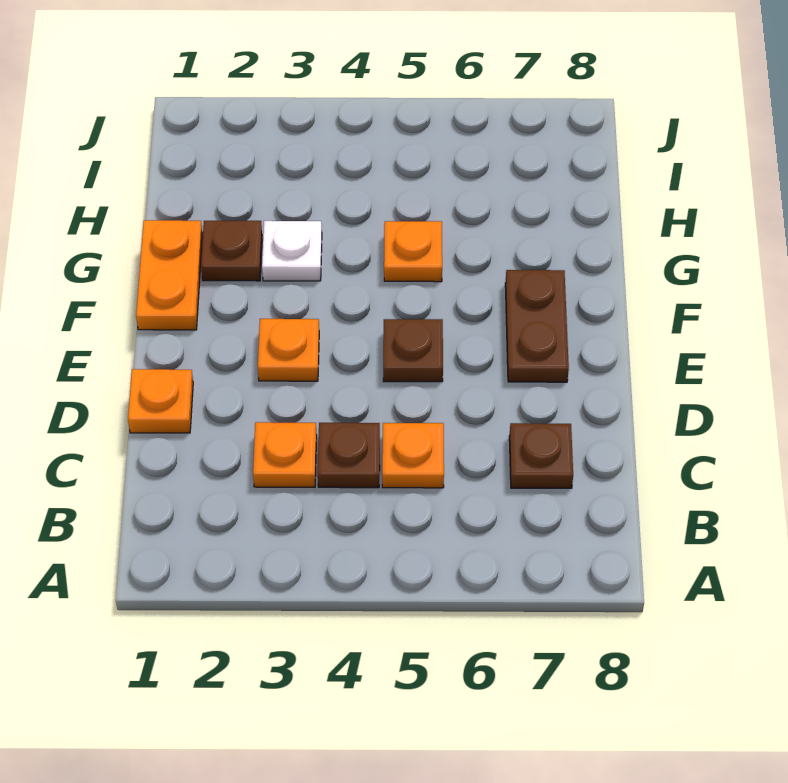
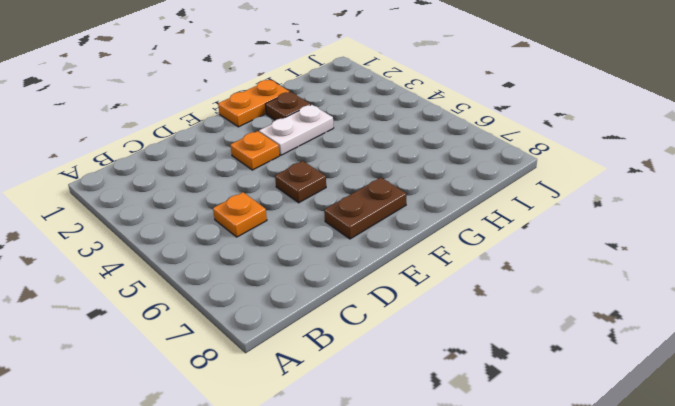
white plate F3:G3 level 1 -> white plate G3 level 1
none -> orange plate C3 level 1
none -> brown plate C4 level 1
none -> brown plate C7 level 1

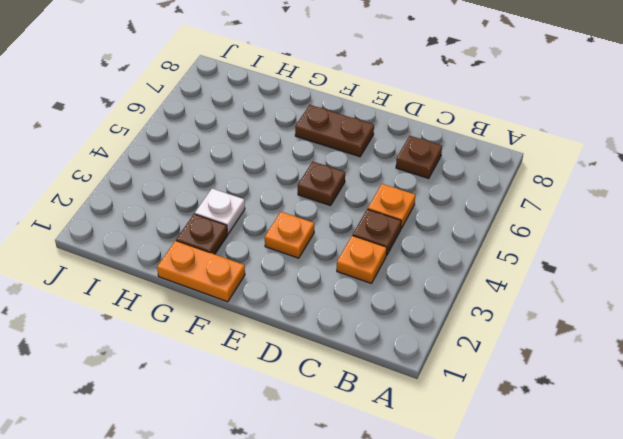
none -> orange plate D1 level 1
none -> orange plate G5 level 1

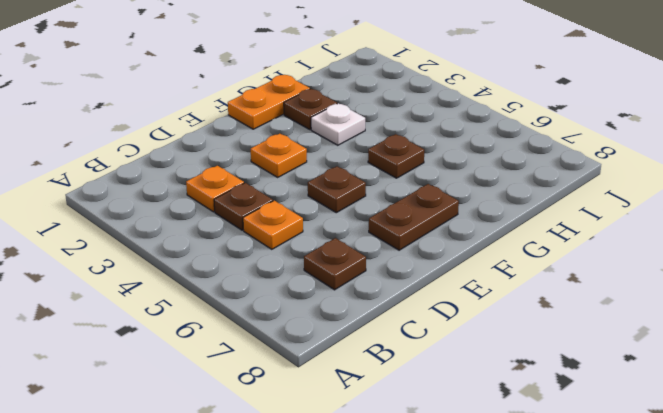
brown plate G5 level 1 -> orange plate G5 level 1
none -> orange plate D1 level 1

